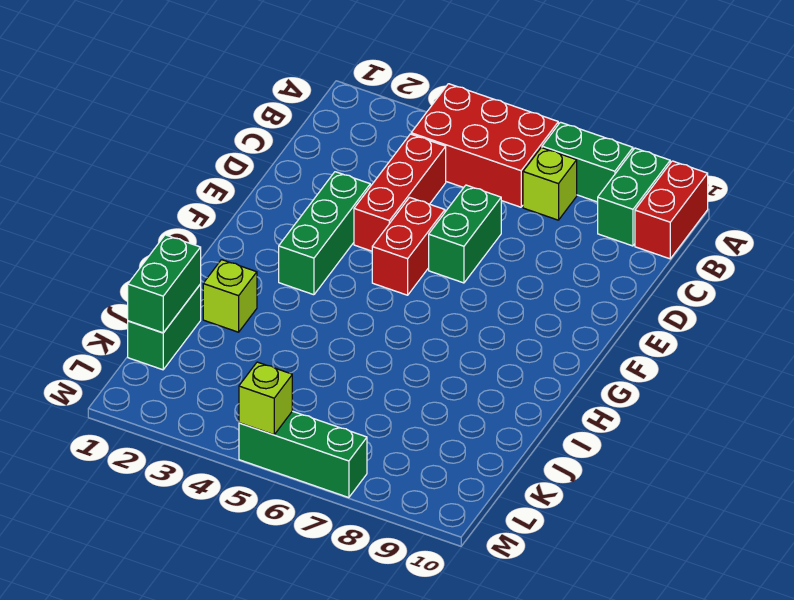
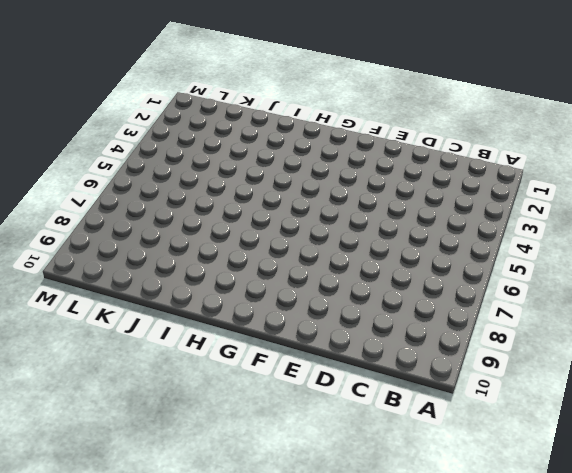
none -> red brick A4:B6 level 1
none -> green brick A7:A8 level 1
none -> green brick A9:B9 level 1

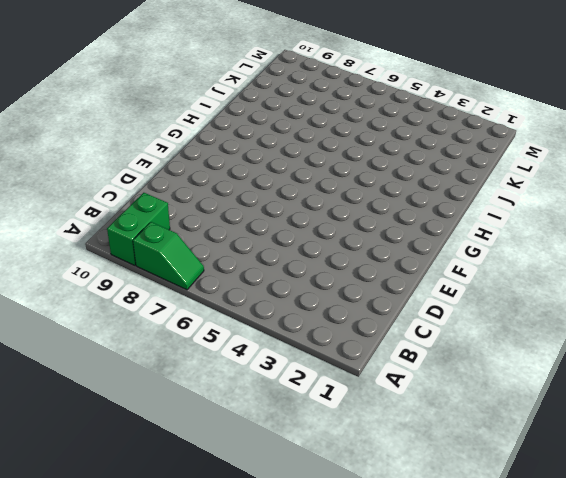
green slope A7:A8 level 1 top 8 -> green brick A7:A8 level 1
none -> red brick A4:B6 level 1
none -> red brick A10:B10 level 1
none -> lime brick B7 level 1

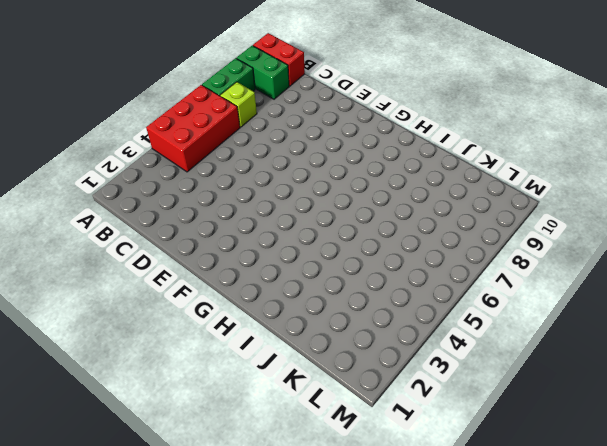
none -> red brick C4:E4 level 1
none -> green brick D6:E6 level 1
none -> green brick E3:G3 level 1

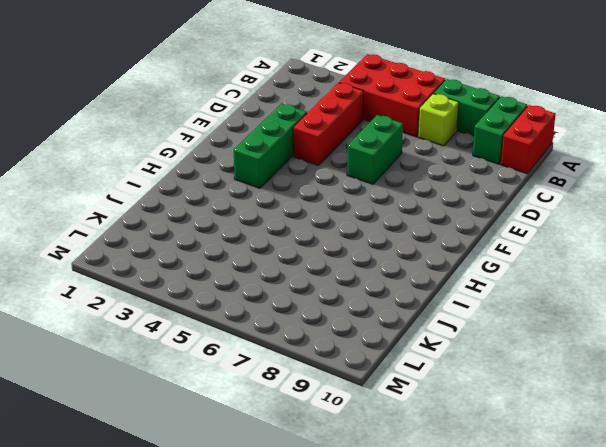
none -> red brick E5:F5 level 1
none -> lime brick I2 level 1
none -> green brick J1:K1 level 1

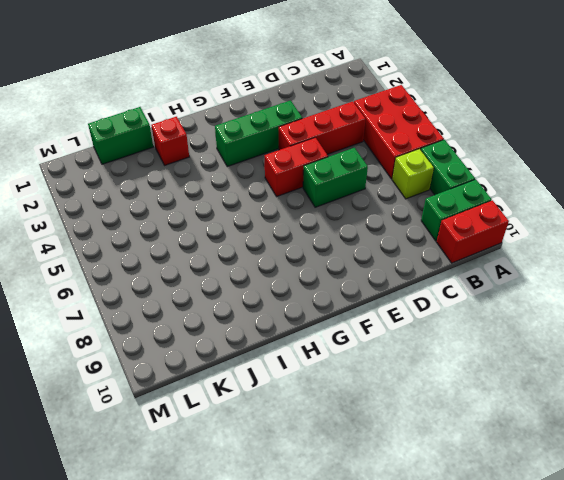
red brick I2 level 1 -> lime brick I2 level 1
none -> green brick M5:M7 level 1
none -> green brick J1:K1 level 2
none -> lime brick M5 level 2

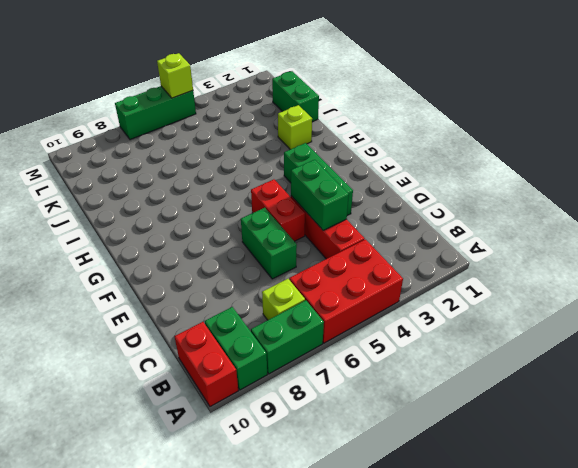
green brick D4:E4 level 2 -> green brick J1:K1 level 2

